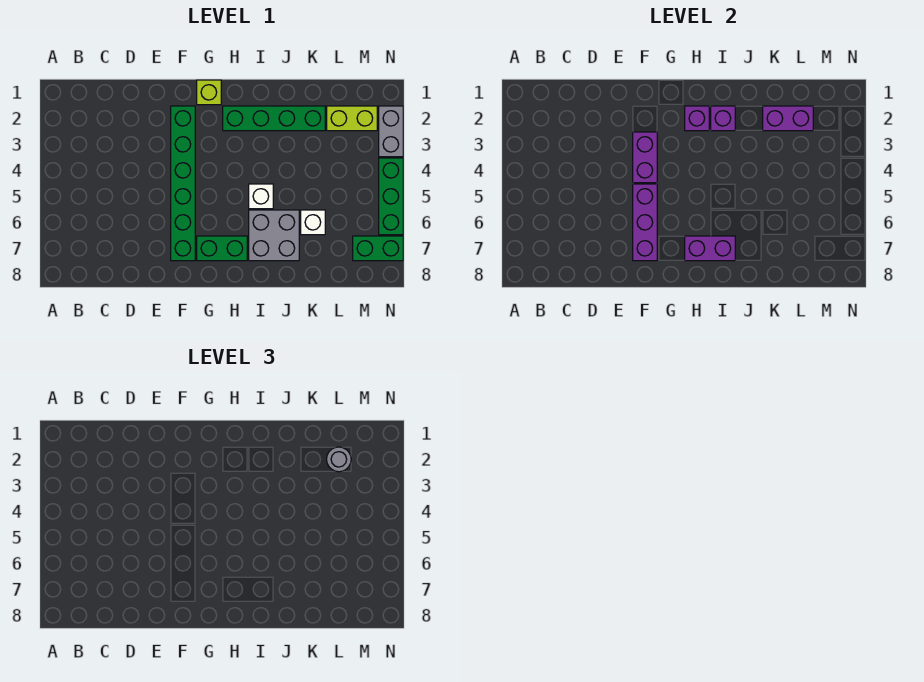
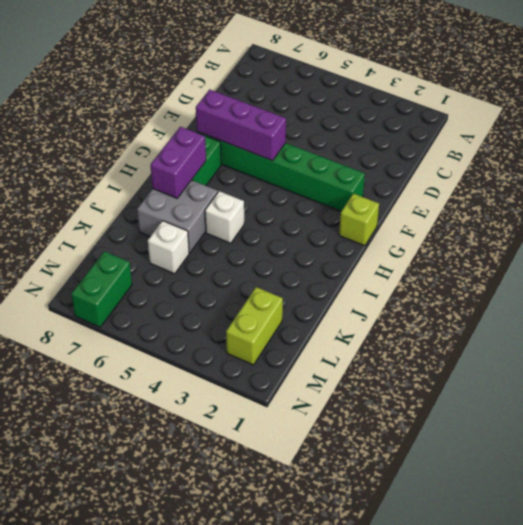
none -> green brick H2:K2 level 1
none -> grey brick N2:N3 level 1
none -> green brick N4:N6 level 1

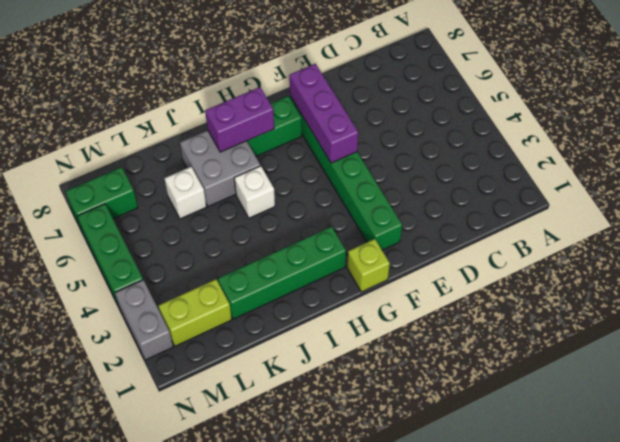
none -> purple brick F3:F4 level 2
none -> purple brick H2 level 2
none -> purple brick I2 level 2

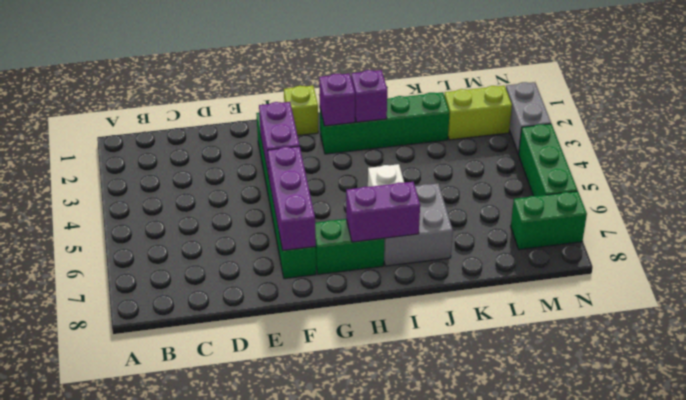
none -> white brick K6 level 1
none -> purple brick K2:L2 level 2
none -> grey round brick L2 level 3

